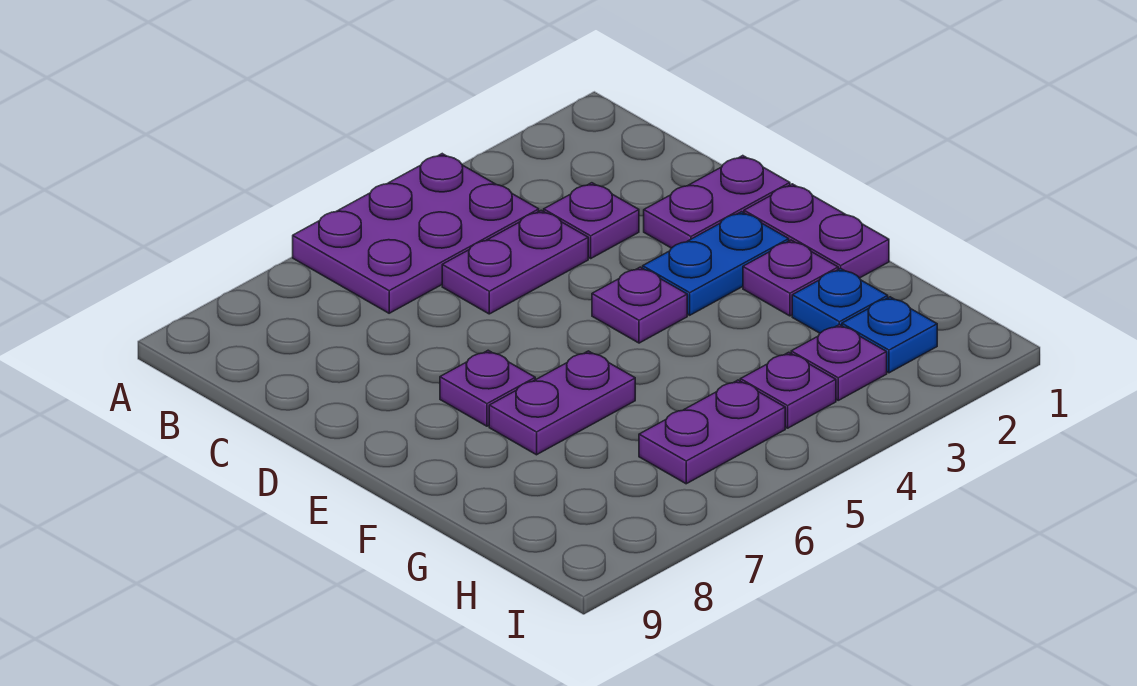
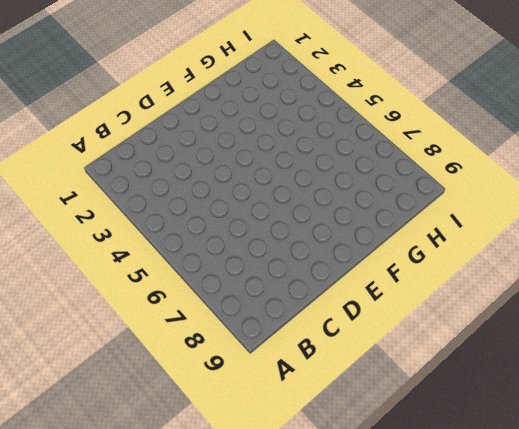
none -> purple plate A4:B6 level 1
none -> purple plate C3 level 1
none -> purple plate C4:C5 level 1

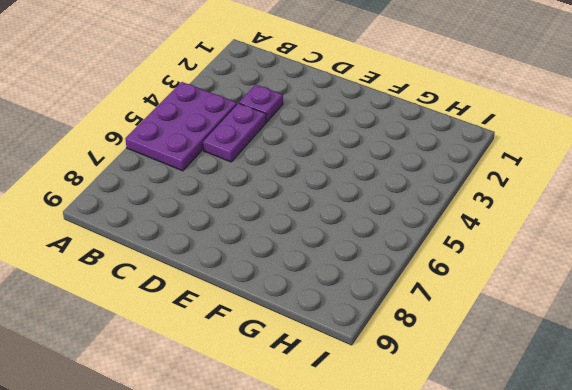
none -> purple plate D1:D2 level 1
none -> purple plate E1:F1 level 1
none -> blue plate E2:E3 level 1

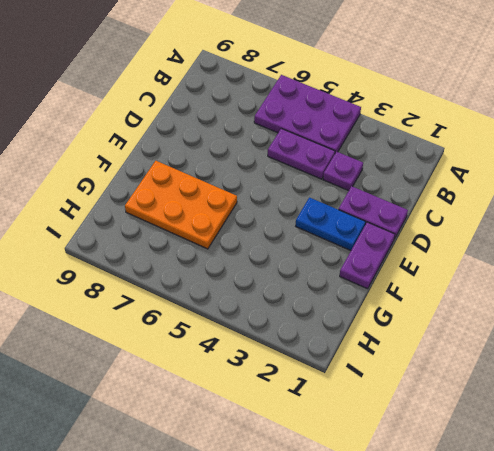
orange plate F6:G8 level 1 -> purple plate F6:F7 level 1
none -> purple plate E4 level 1
none -> purple plate E7 level 1
none -> purple plate F2 level 1

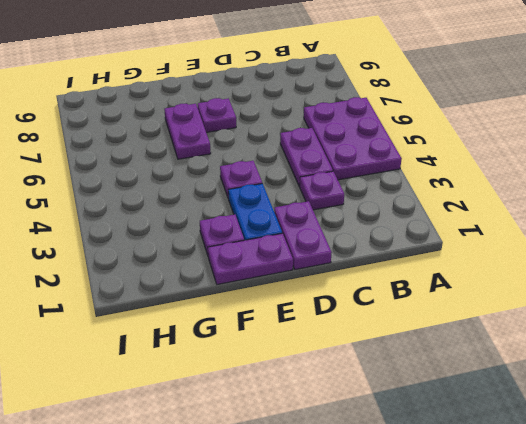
none -> blue plate G2 level 1
none -> blue plate H2 level 1
none -> purple plate H3 level 1

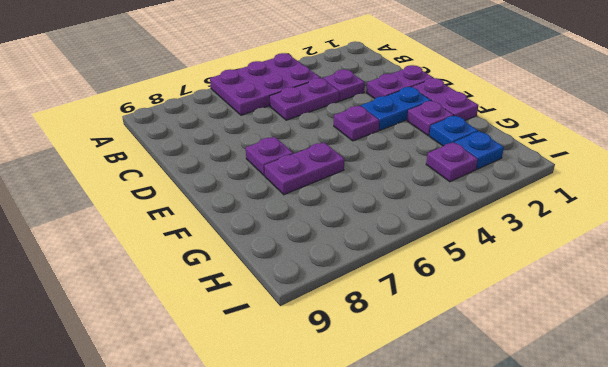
none -> purple plate H4 level 1
none -> purple plate H5:H6 level 1

